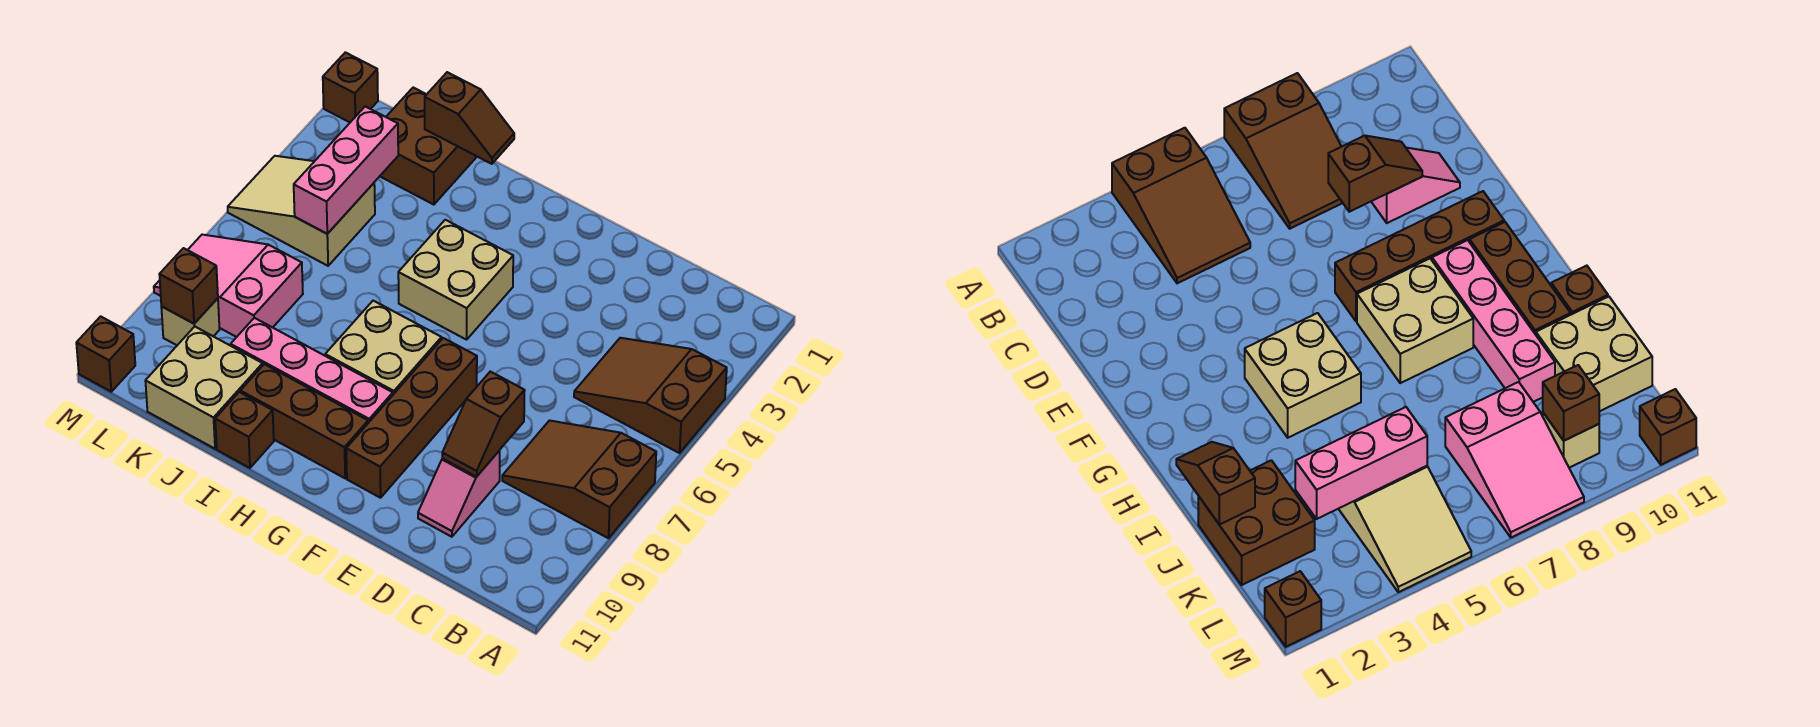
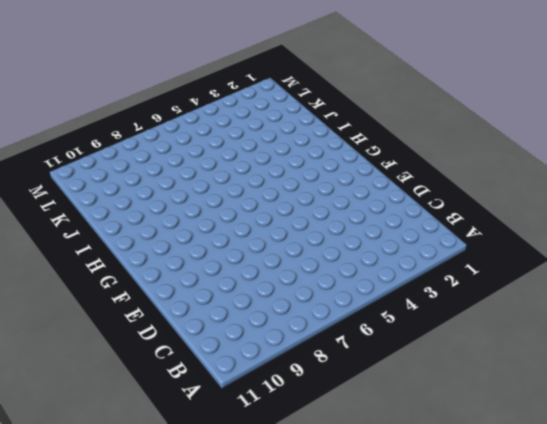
none -> brown slope A4:C5 level 1 top A
none -> brown slope A7:C8 level 1 top A
none -> pink slope D9:D10 level 1 top 9

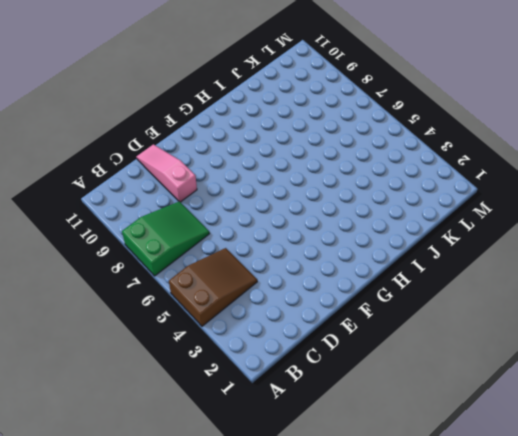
green slope A7:C8 level 1 top A -> brown slope A7:C8 level 1 top A
pink slope D9:D11 level 1 top 9 -> pink slope D9:D10 level 1 top 9
none -> brown brick F7:F10 level 1
none -> tan brick G4:H5 level 1
none -> tan brick G7:H8 level 1

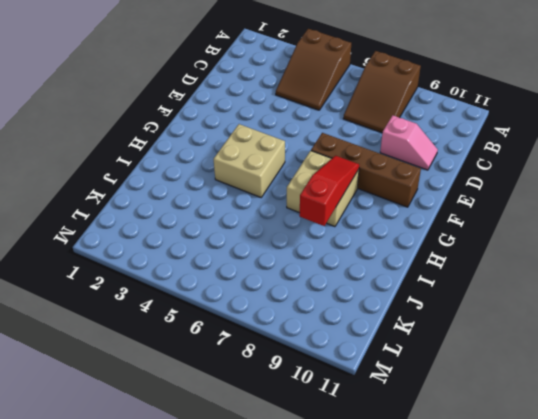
red slope G8:I8 level 2 top I -> none
none -> pink brick G9:J9 level 1
none -> brown brick G10:I10 level 1
none -> brown brick I11 level 1

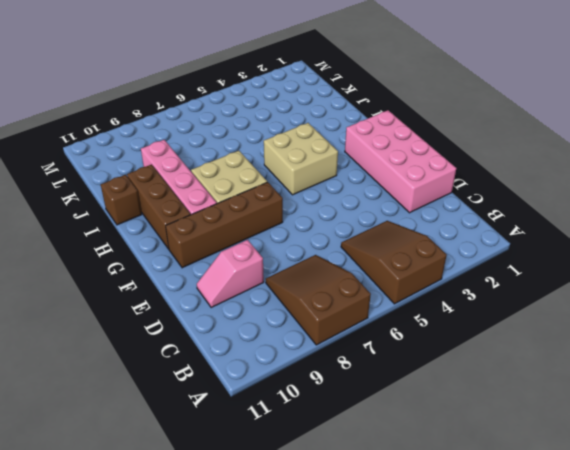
pink brick D1:G2 level 1 -> none
none -> brown brick J1:K2 level 1
none -> tan brick J10:K11 level 1
none -> tan slope K4:M5 level 1 top K

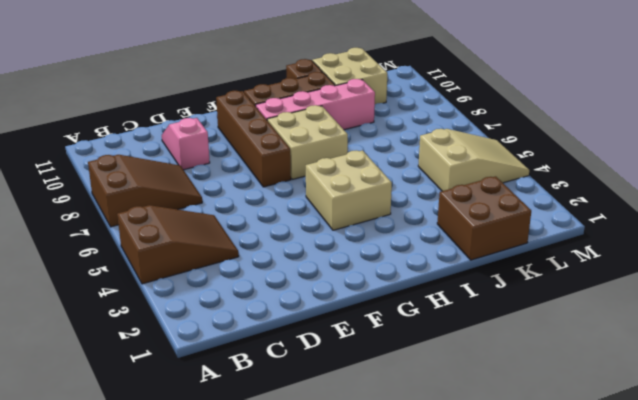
none -> pink slope K7:M8 level 1 top K
none -> tan brick L9 level 1
none -> brown brick M1 level 1

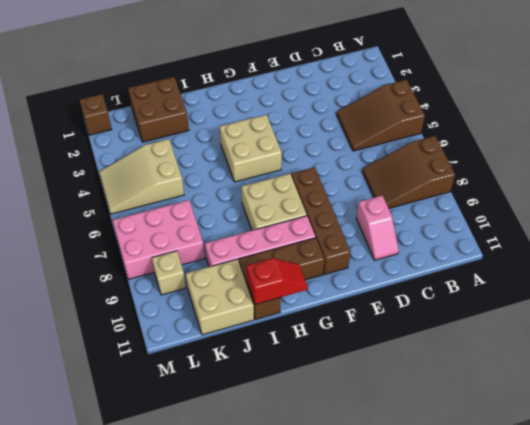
red slope H11:I11 level 2 top I -> none
pink brick K7:M8 level 1 -> pink slope K7:M8 level 1 top K
none -> brown brick M11 level 1
none -> brown slope D8:D9 level 2 top 8
none -> brown slope I1:J1 level 2 top J

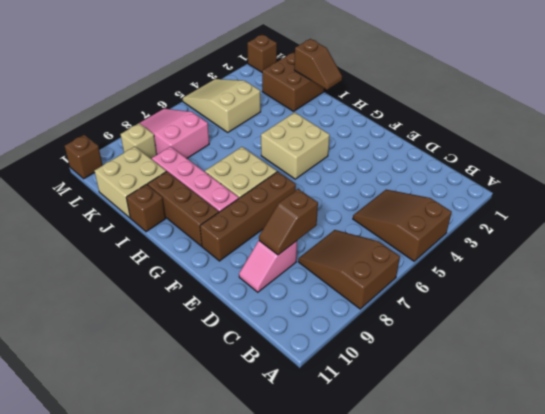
none -> pink brick K3:K5 level 2
none -> brown brick L9 level 2

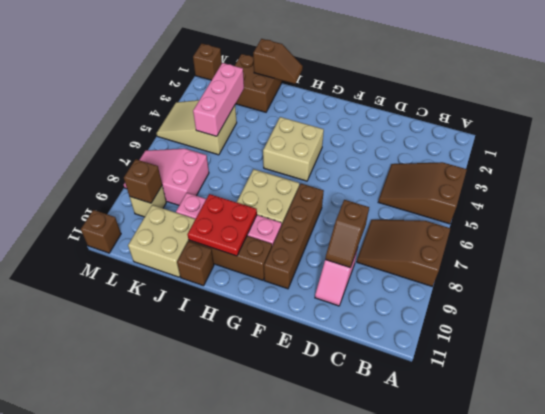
red plate H9:I10 level 2 -> none

